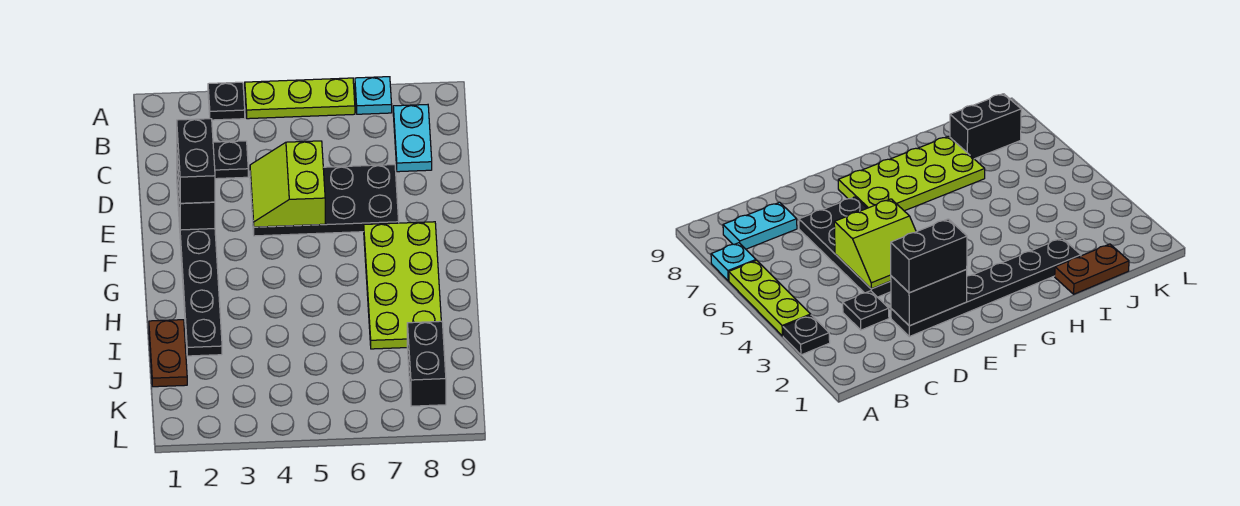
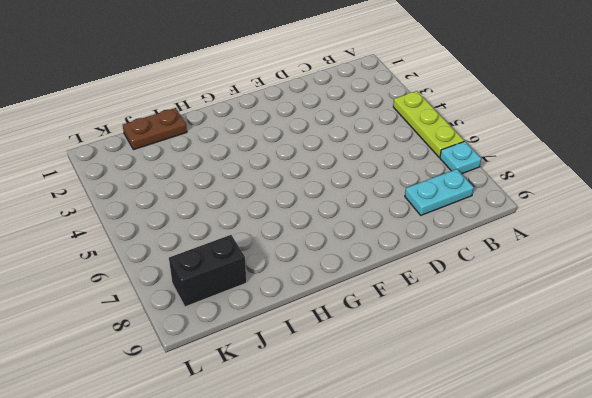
none -> black plate A3 level 1
none -> black plate C3 level 1
none -> black plate D2:I2 level 1

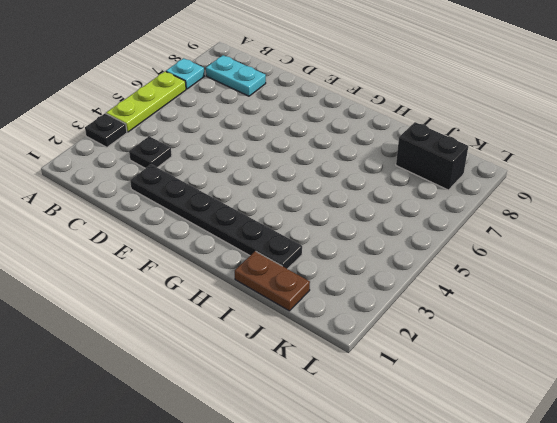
none -> black plate D4:E7 level 1
none -> lime plate F7:I8 level 1
none -> black brick D2:E2 level 2

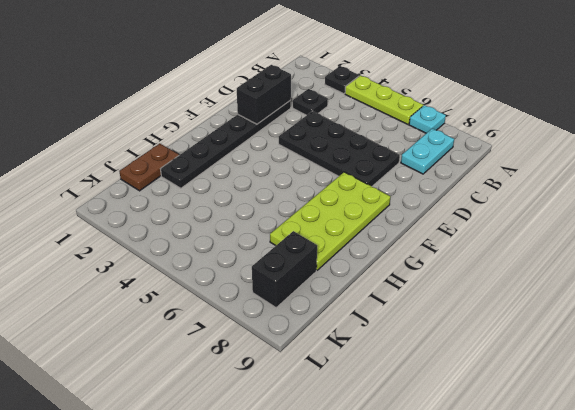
none -> lime slope D4:E5 level 2 top 5
none -> black brick D2:E2 level 3

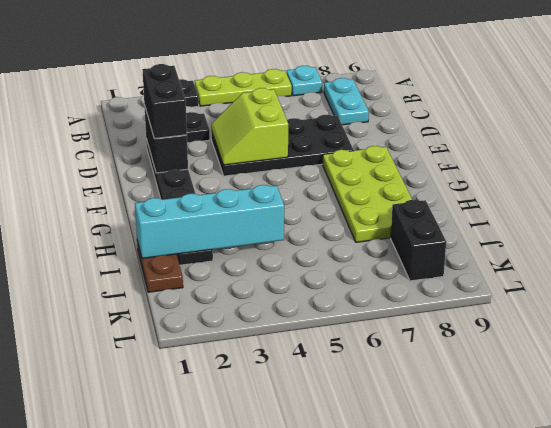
cyan brick I1:I4 level 2 -> none

